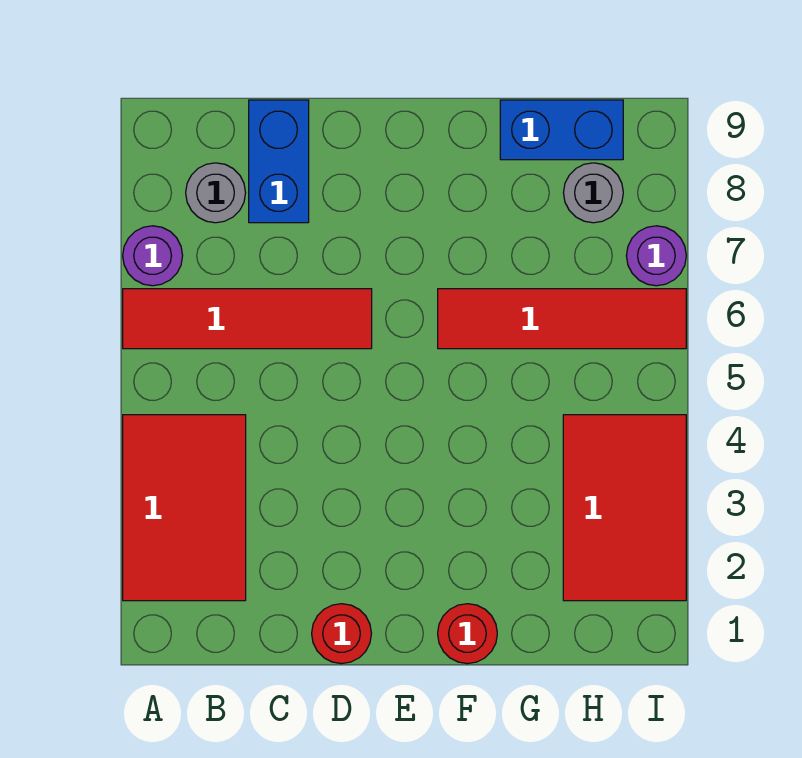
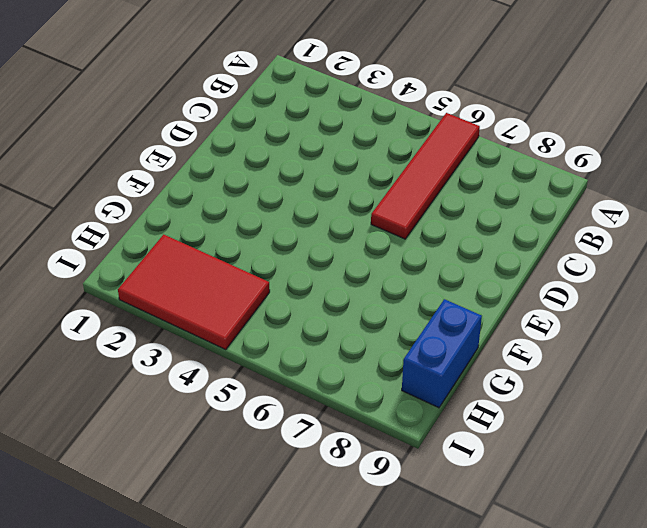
none -> red tile A2:B4 level 1
none -> purple round brick A7 level 1
none -> grey round brick B8 level 1

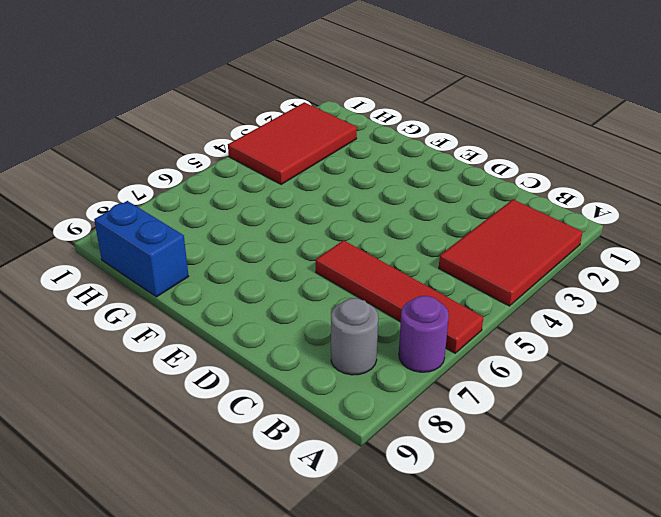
none -> blue brick C8:C9 level 1
none -> red round brick D1 level 1
none -> red round brick F1 level 1

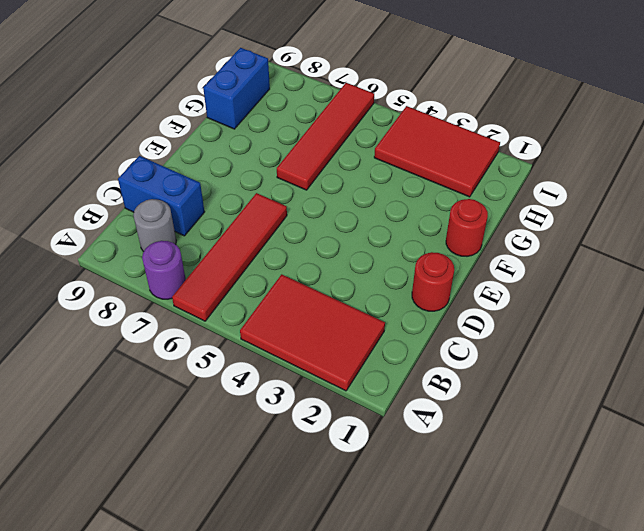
none -> grey round brick H8 level 1
none -> purple round brick I7 level 1

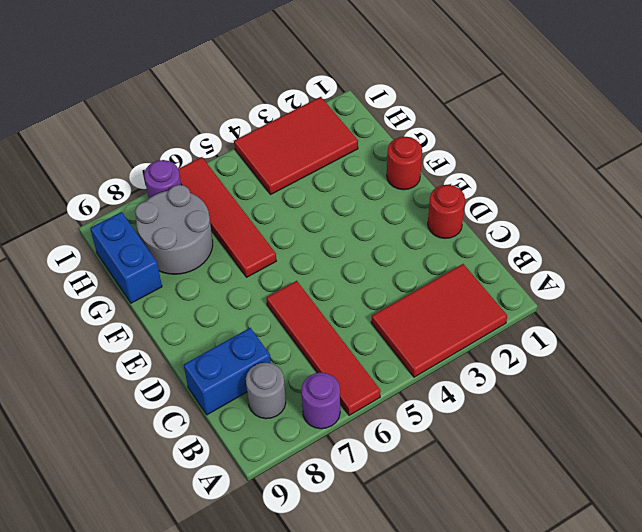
grey round brick G7:H8 level 1 -> grey round brick H8 level 1

